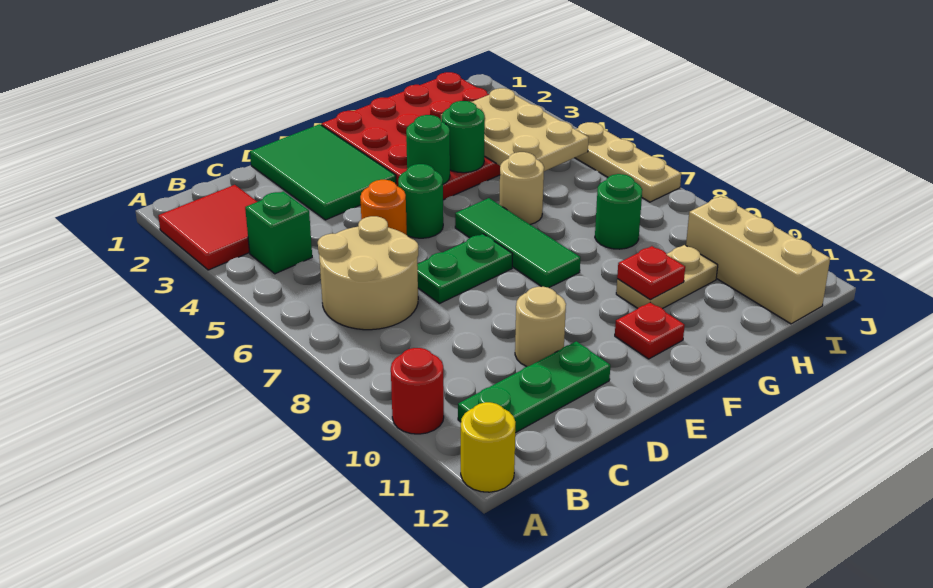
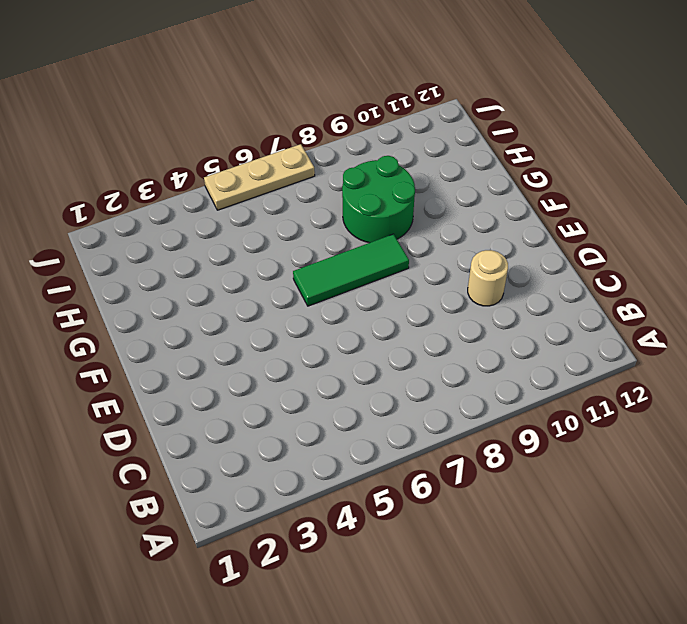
green round brick G8:H9 level 1 -> green round brick H8 level 1
none -> red tile A2:B3 level 1
none -> red round brick A10 level 1
none -> yellow round brick A12 level 1

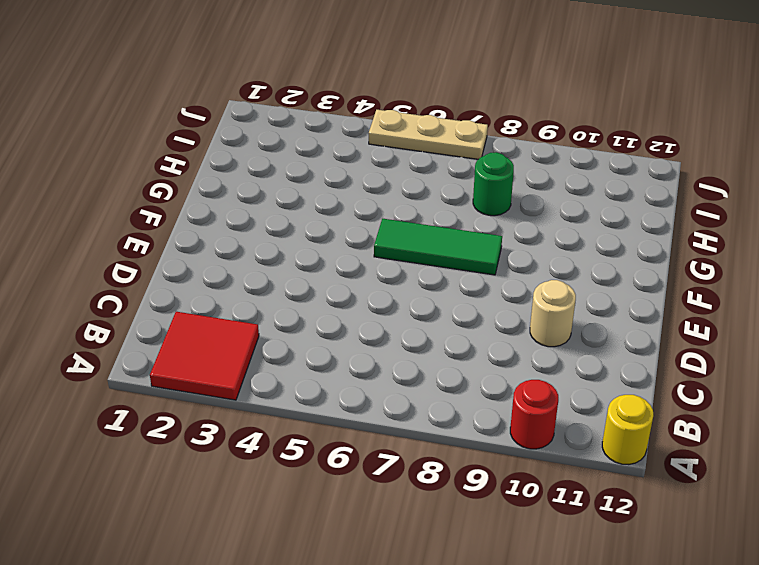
none -> green brick B4 level 1
none -> tan round brick B6:C7 level 1
none -> green plate B11:D11 level 1

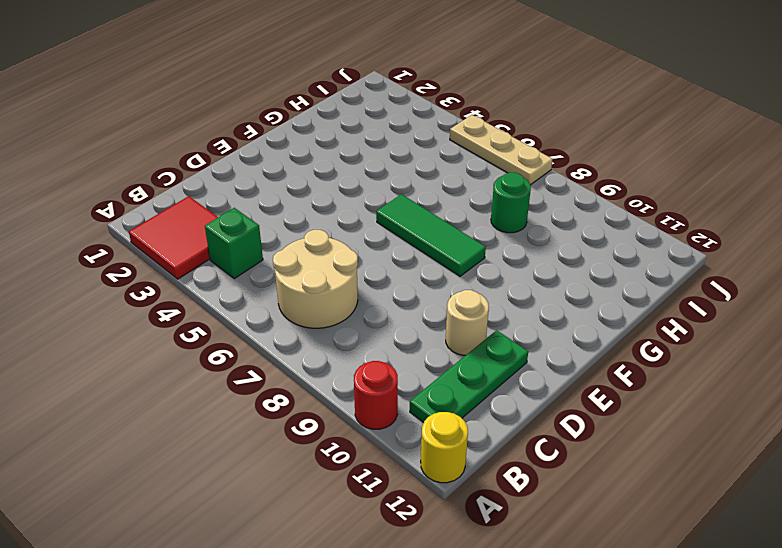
none -> green tile D1:E3 level 1
none -> orange round brick D5 level 1
none -> green plate D7:E7 level 1

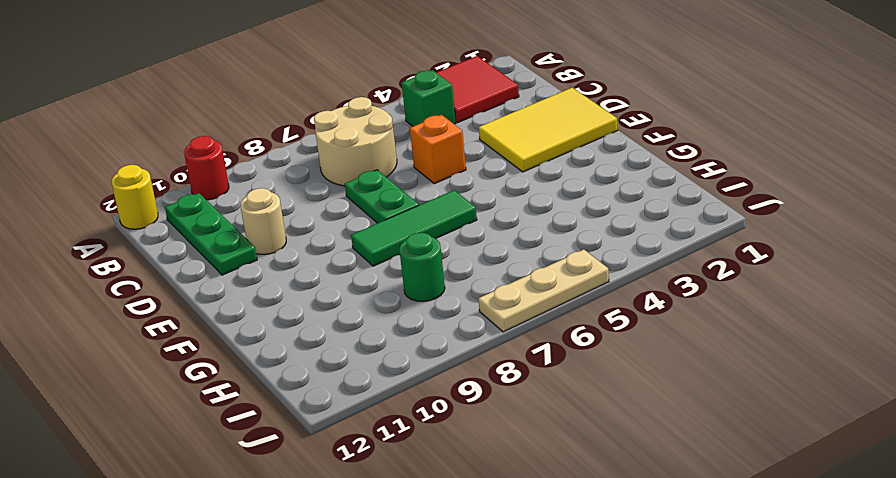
yellow tile D1:E3 level 1 -> green tile D1:E3 level 1
orange brick D5 level 1 -> orange round brick D5 level 1
none -> green round brick E5 level 1
none -> red plate F1:I4 level 1
none -> red plate F11 level 1

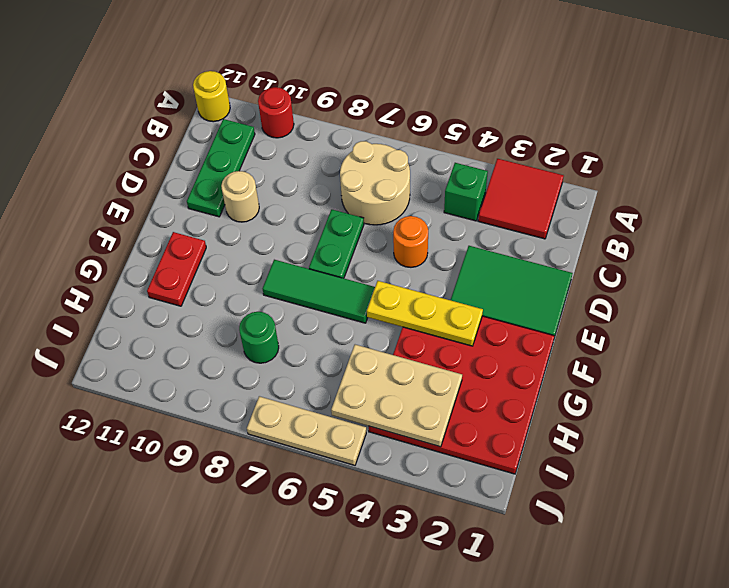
yellow plate F3:F5 level 2 -> green round brick F4 level 2
red plate F11:G11 level 1 -> red plate F11 level 1
none -> green round brick E5 level 1
none -> tan round brick G6 level 1
none -> tan plate G10:H10 level 1

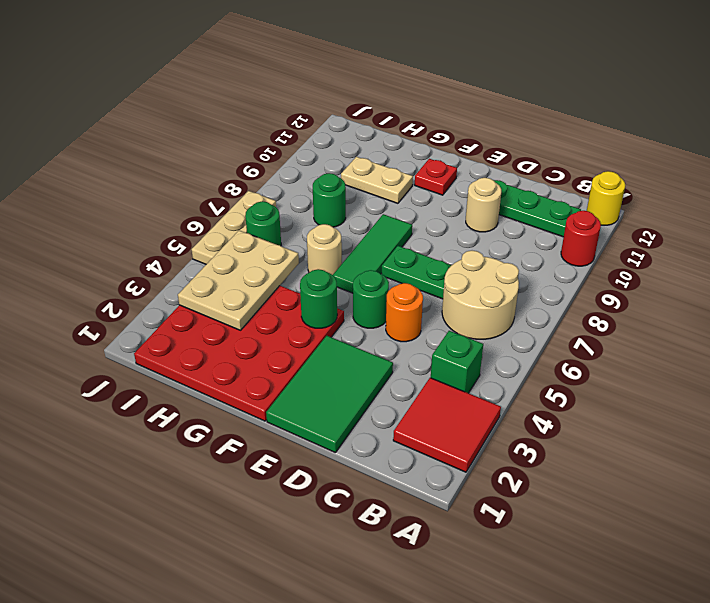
green round brick I6 level 1 -> green round brick G4 level 2
none -> tan brick I10:I12 level 1
none -> red plate G10 level 2

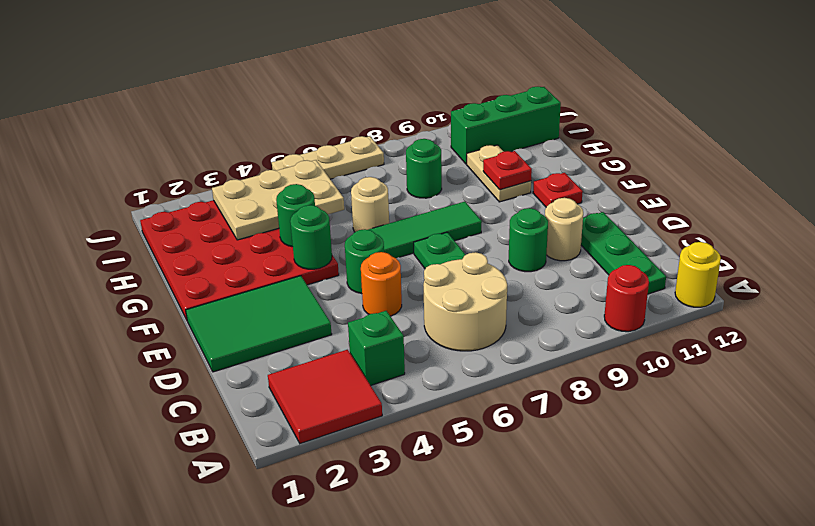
green round brick D9 level 1 -> none
green brick I10:I12 level 1 -> tan brick I10:I12 level 1

